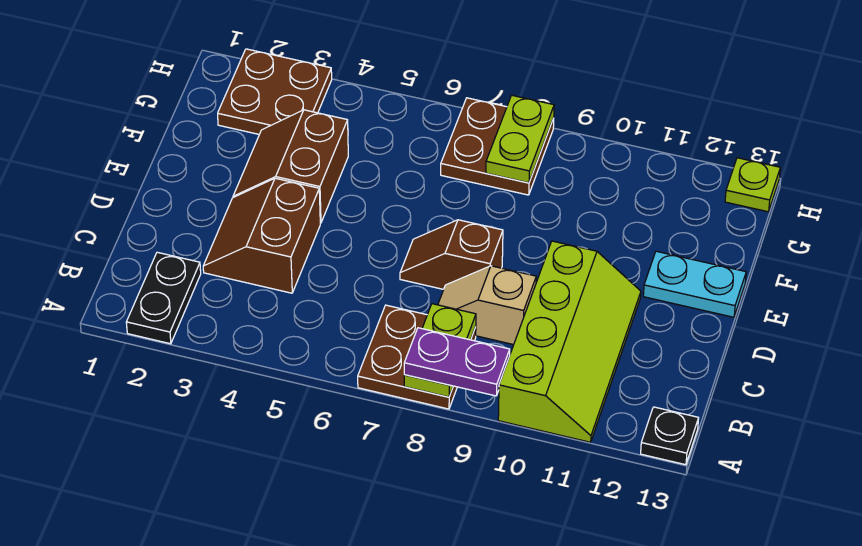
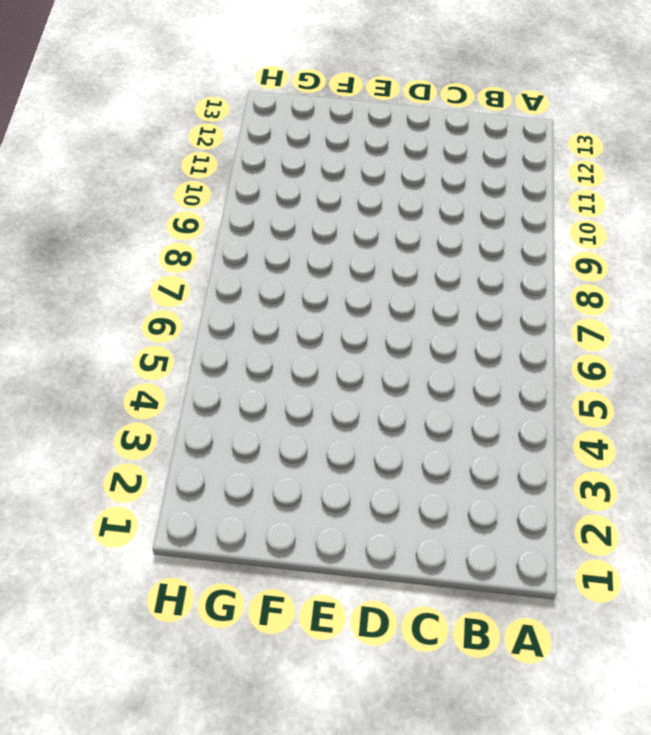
none -> black plate A2:B2 level 1
none -> brown plate A7:B8 level 1
none -> lime slope A10:D11 level 1 top 10

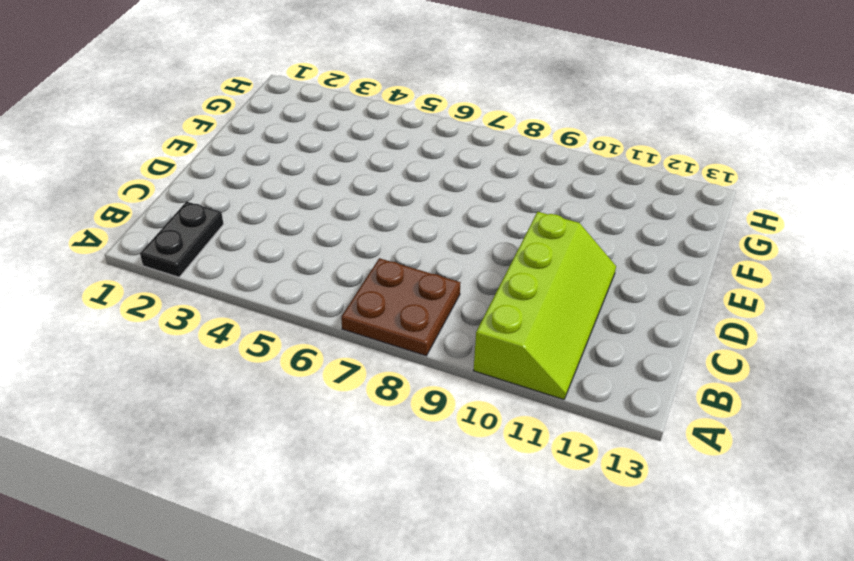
none -> black plate A13 level 1
none -> brown slope C3:D4 level 1 top 4
none -> tan slope C8:C9 level 1 top 9

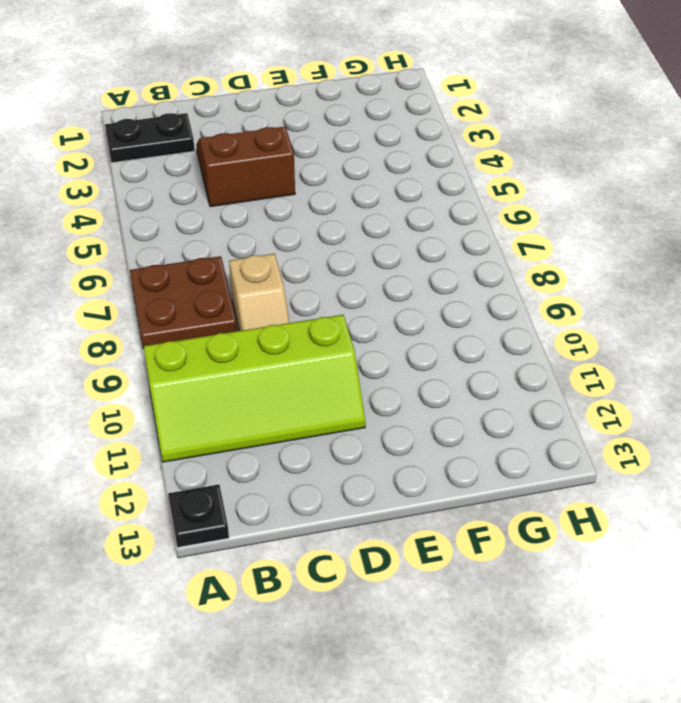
tan slope C8:C9 level 1 top 8 -> tan slope C8:C9 level 1 top 9
none -> brown slope D7:D8 level 1 top 8
none -> brown slope E3:F4 level 1 top 4
none -> cyan plate E12:E13 level 1

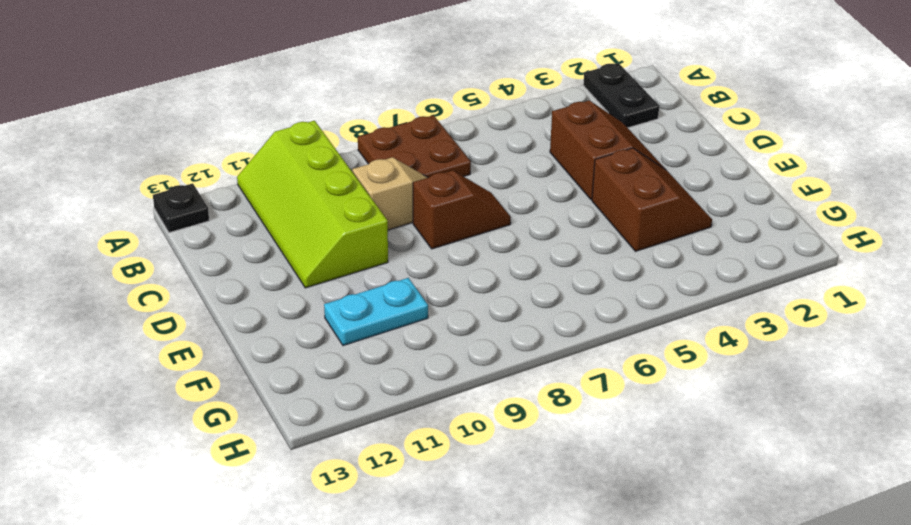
cyan plate F10:F11 level 1 -> cyan plate E12:E13 level 1
none -> brown plate G2:H3 level 1
none -> brown plate G7:H8 level 1
none -> lime plate H13 level 1

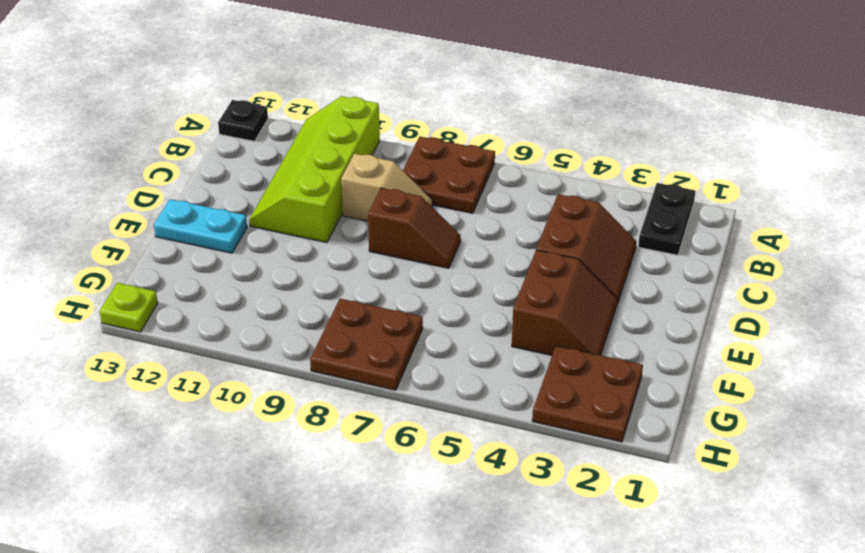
none -> lime plate A8:B8 level 2
none -> lime plate G8:H8 level 2
none -> purple plate A8:A9 level 3

